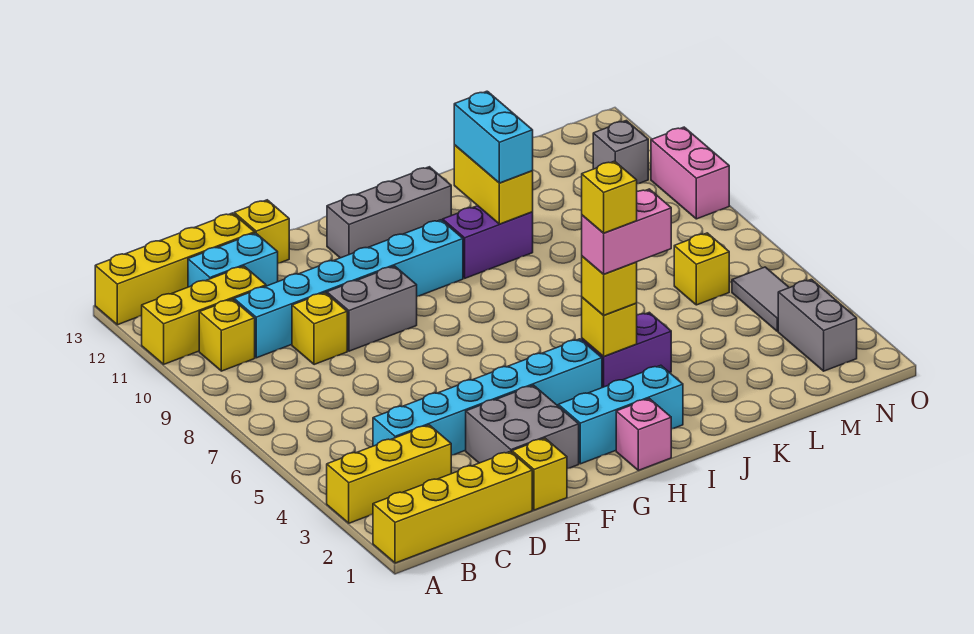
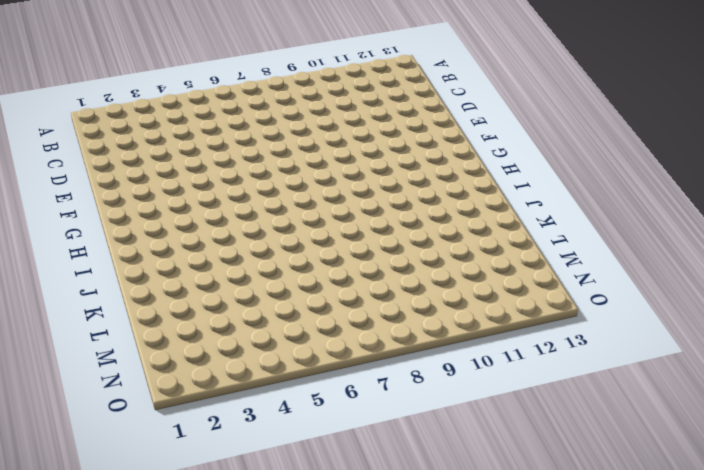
none -> yellow brick A1:D1 level 1
none -> yellow brick A3:C3 level 1
none -> yellow brick A11:C11 level 1

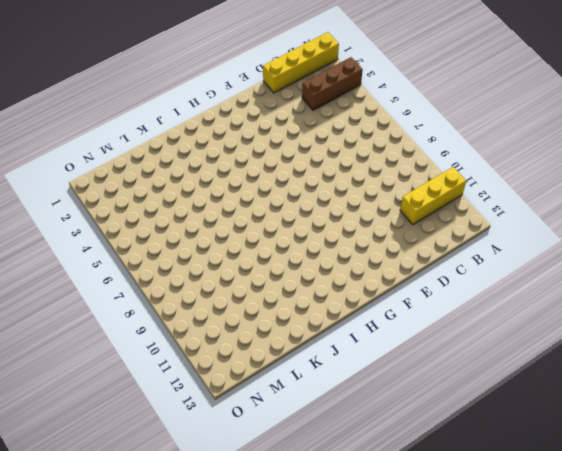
brown brick A3:C3 level 1 -> yellow brick A3:C3 level 1
none -> yellow brick A13:D13 level 1
none -> yellow brick B10 level 1
none -> cyan brick C4:H4 level 1

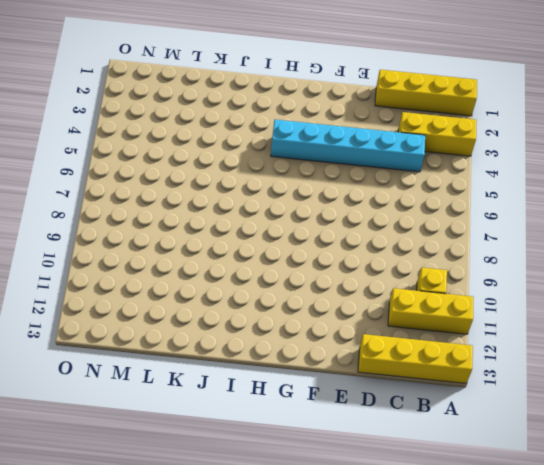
none -> cyan brick C10:H10 level 1
none -> cyan brick C12:D12 level 1
none -> yellow brick D9 level 1

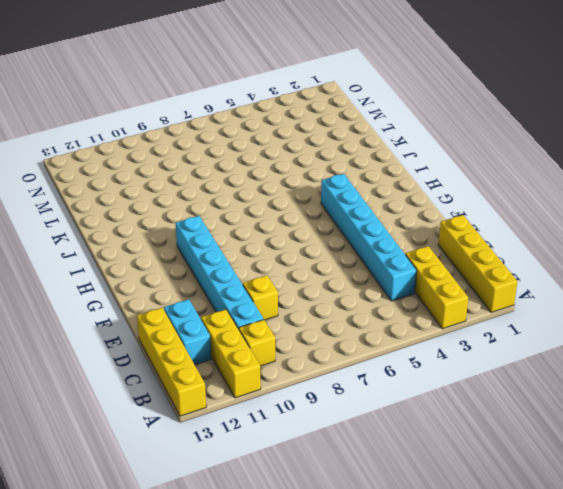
none -> yellow brick E1 level 1
none -> grey brick E2:F3 level 1
none -> grey brick E9:F9 level 1

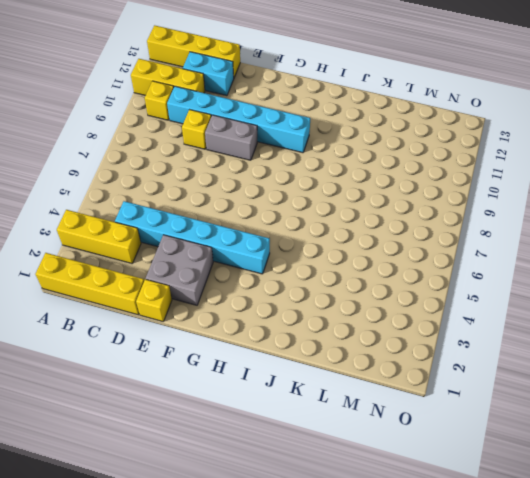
none -> yellow brick E13 level 1
none -> cyan brick G2:I2 level 1
none -> grey brick G12:I12 level 1

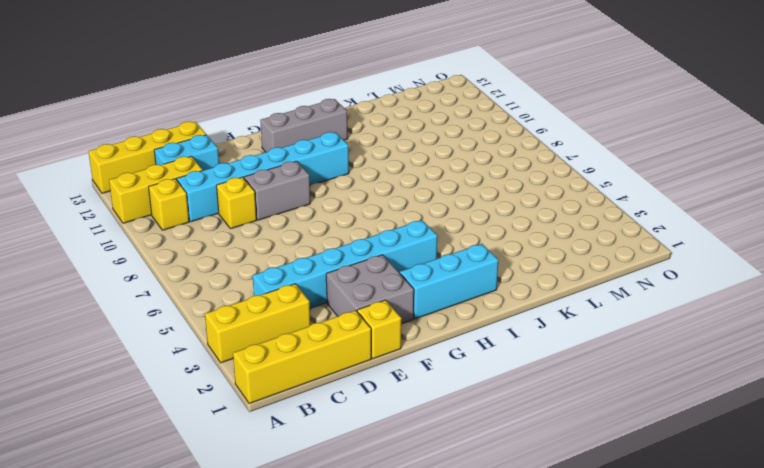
none -> yellow brick E13 level 1
none -> pink brick H1 level 1
none -> purple brick I4:J4 level 1

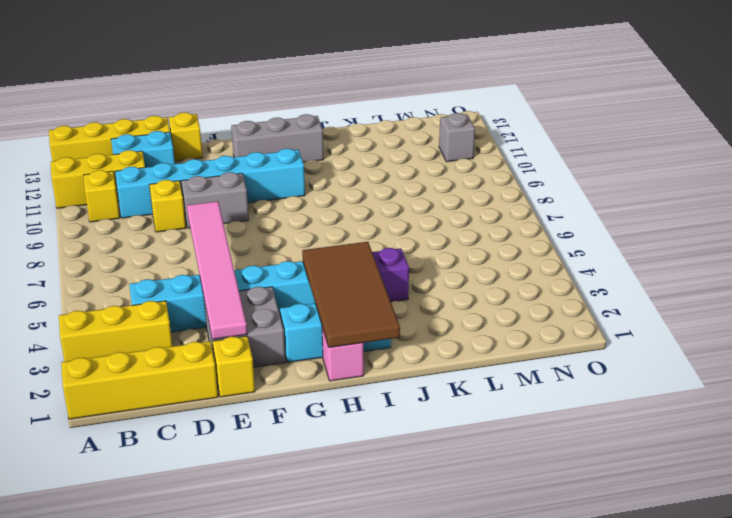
pink tile E2:E7 level 2 -> none
brown tile H1:I4 level 2 -> yellow brick I4 level 2
none -> purple brick I10:J10 level 1
none -> yellow brick M6 level 1
none -> grey brick N2:N3 level 1

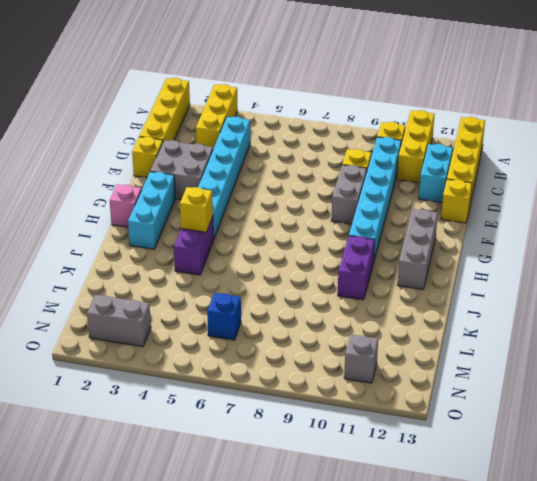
blue brick M6 level 1 -> yellow brick M6 level 1
none -> grey tile N4:N5 level 1
none -> pink brick O9:O10 level 1
none -> yellow brick J10:J11 level 2

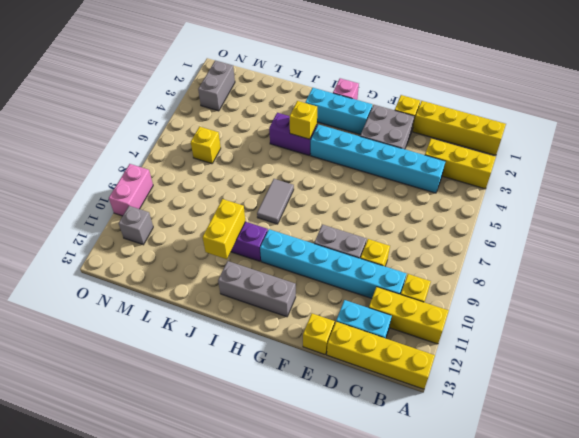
grey tile I7:I8 level 1 -> grey tile N4:N5 level 1
none -> yellow brick I4 level 3
none -> cyan brick J10:J11 level 3
none -> pink brick I4:J4 level 4

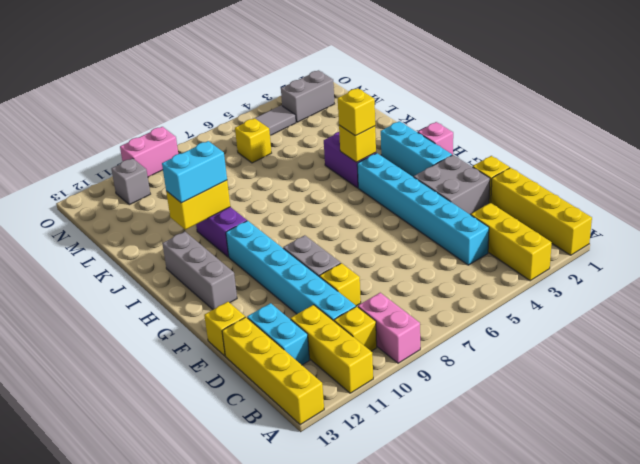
pink brick A9:B9 level 1 -> pink brick I4:J4 level 4
none -> yellow brick I4 level 5

